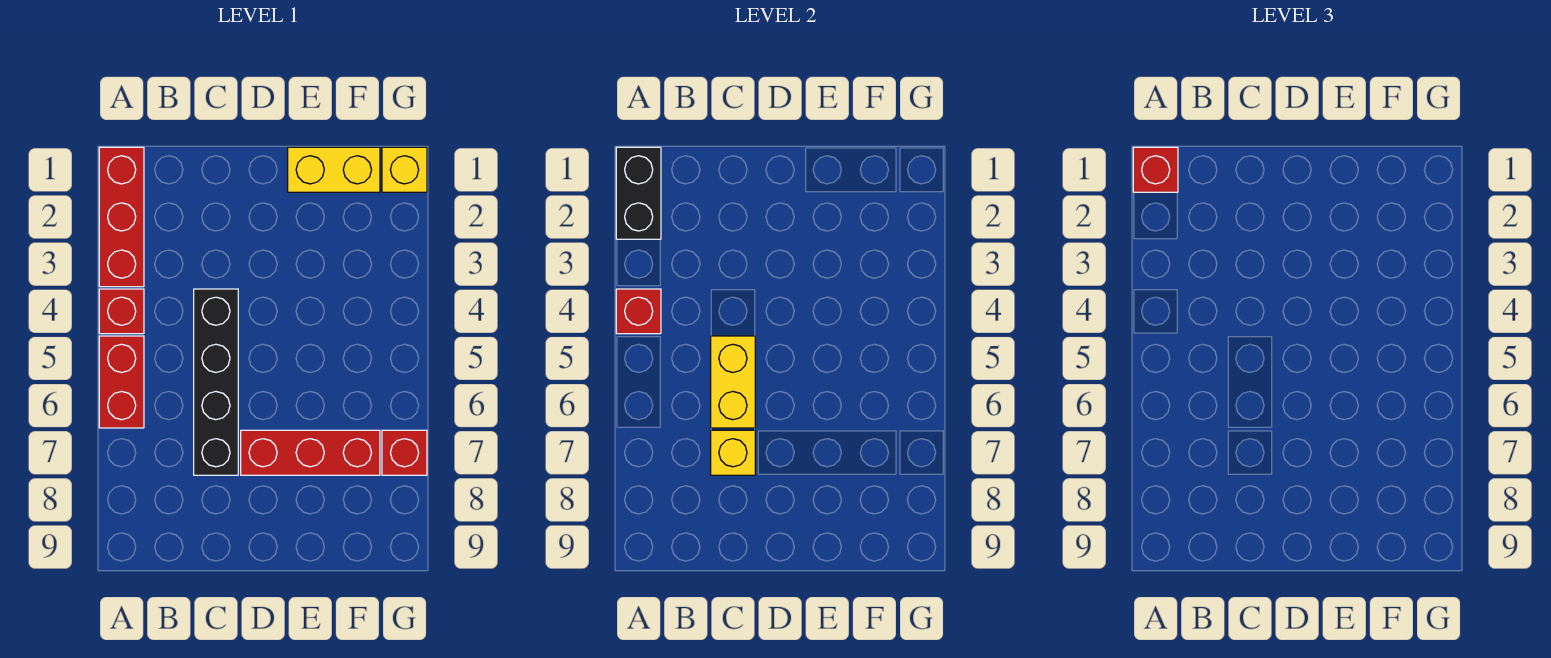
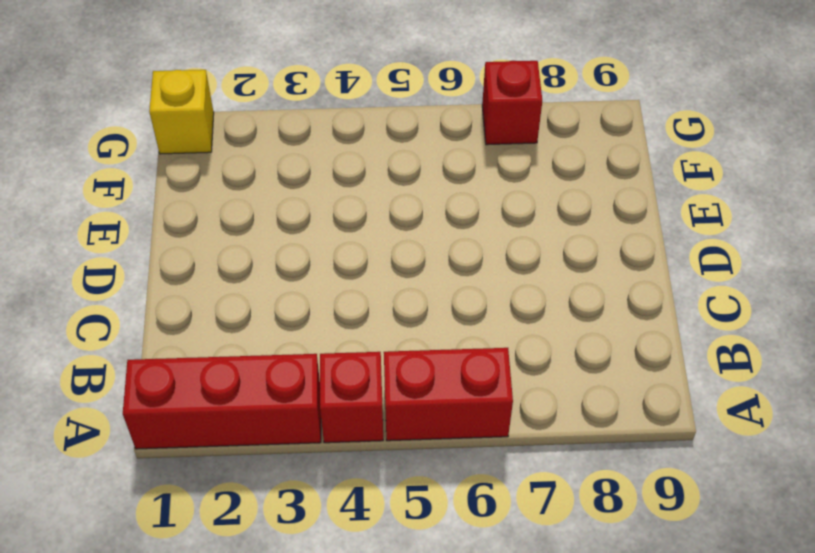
none -> black brick C4:C7 level 1
none -> red brick D7:F7 level 1
none -> yellow brick E1:F1 level 1

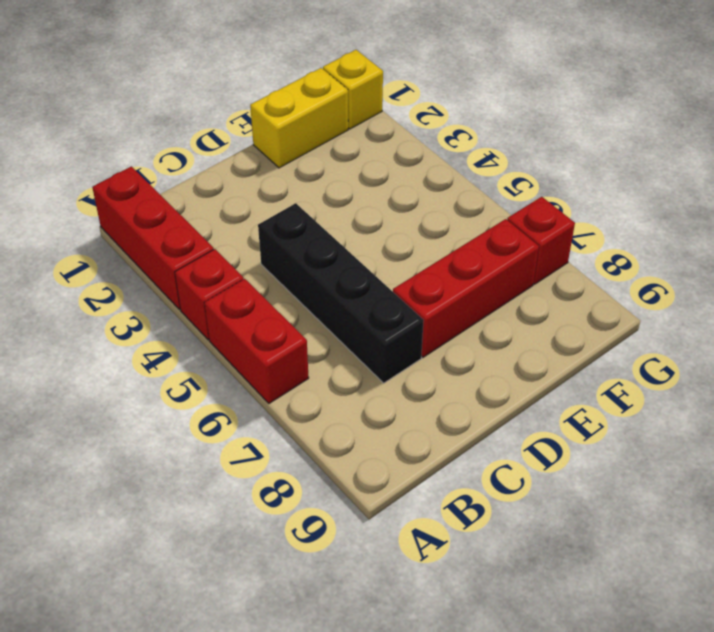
none -> black brick A1:A2 level 2
none -> red brick A4 level 2
none -> yellow brick C5:C6 level 2

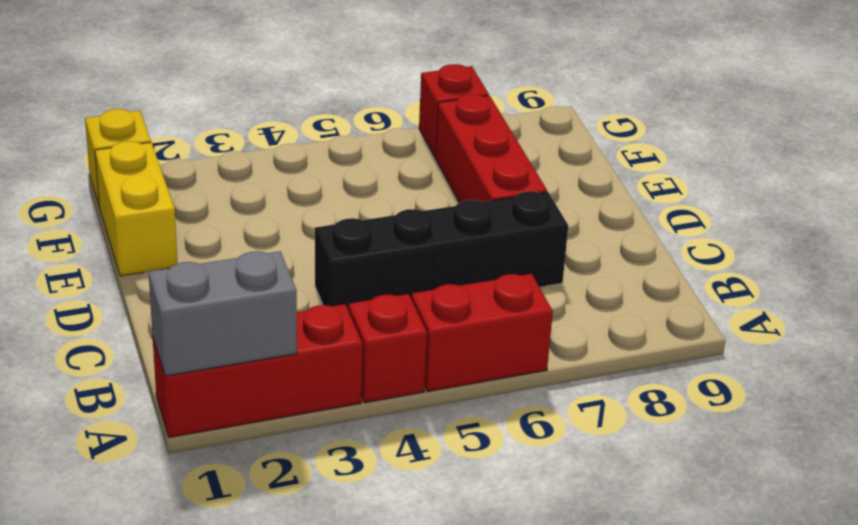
grey brick A1:A2 level 2 -> black brick A1:A2 level 2
none -> red brick A4 level 2
none -> yellow brick C5:C6 level 2
none -> yellow brick C7 level 2

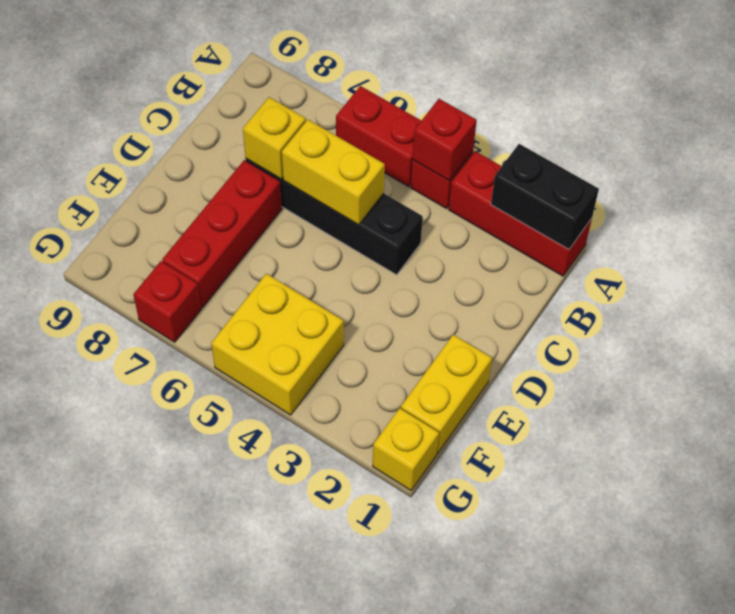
yellow brick F4:G5 level 1 -> none
none -> red brick A1 level 3

